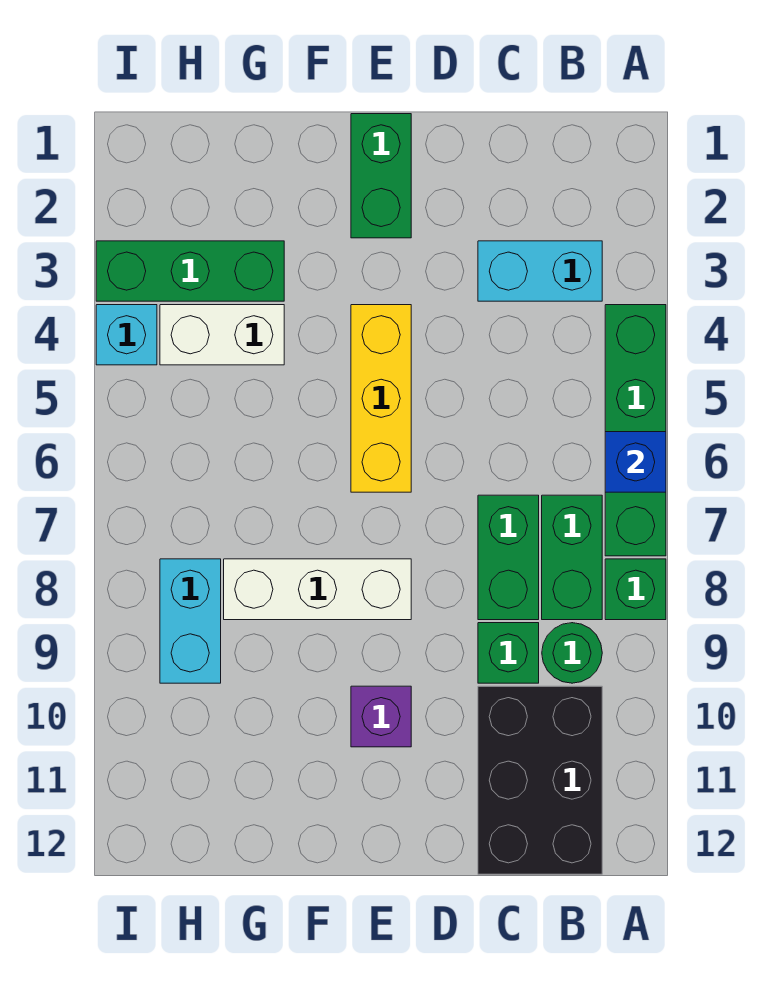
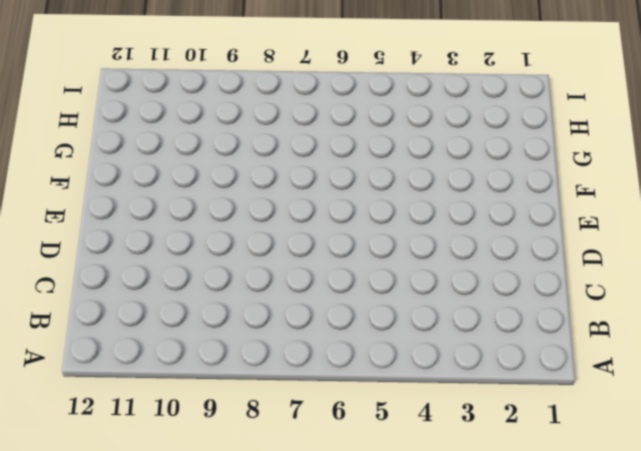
none -> green brick A4:A7 level 1
none -> green brick A8 level 1
none -> cyan brick B3:C3 level 1

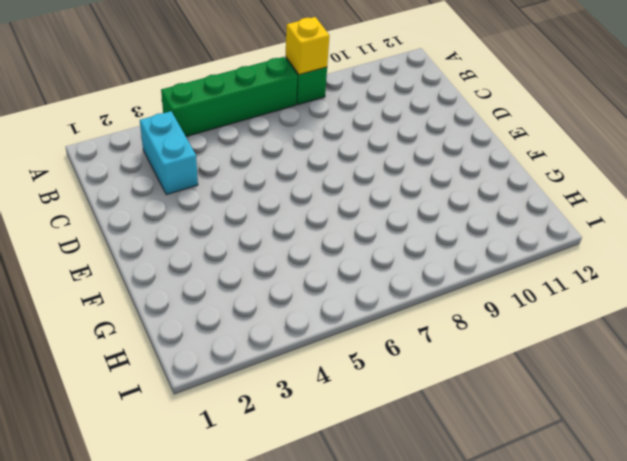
yellow brick A8 level 2 -> none
none -> green brick B7:B8 level 1
none -> green round brick B9 level 1
none -> black brick B10:C12 level 1

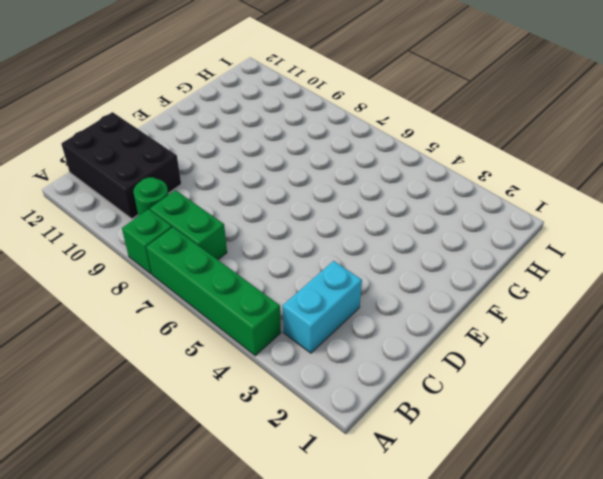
none -> green brick C7:C8 level 1
none -> green brick C9 level 1
none -> green brick E1:E2 level 1

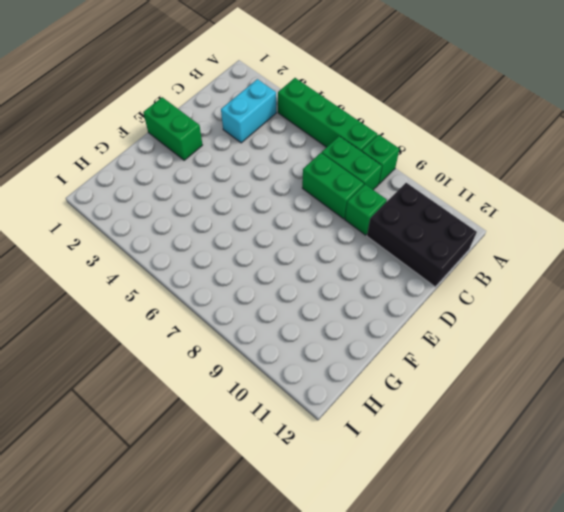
none -> green round brick B9 level 1
none -> yellow brick E4:E6 level 1
none -> white brick E8:G8 level 1

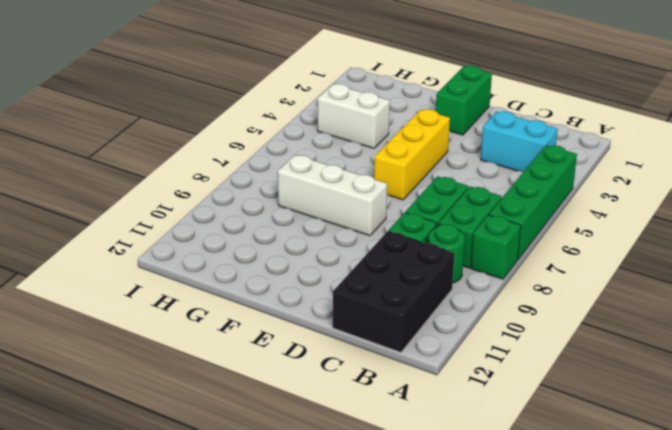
none -> purple brick E10 level 1
none -> green brick G3:I3 level 1
none -> cyan brick H8:H9 level 1

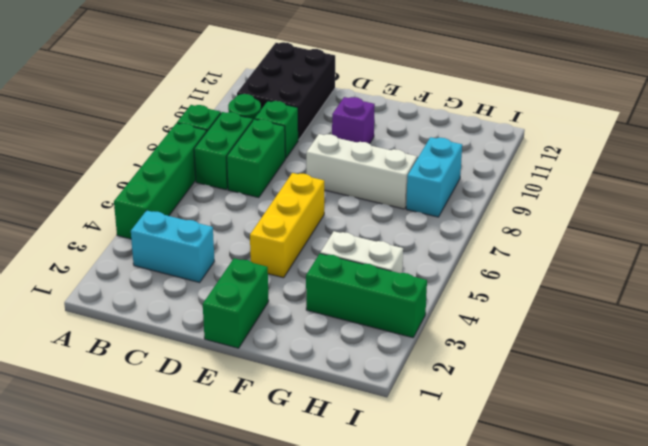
none -> cyan brick I4 level 1
none -> blue brick A6 level 2

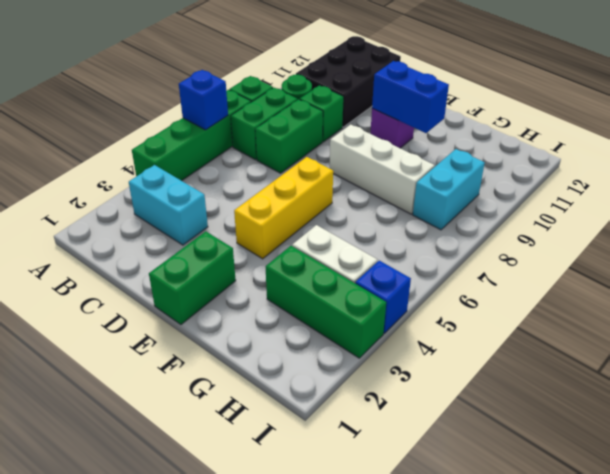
blue brick E10:F10 level 2 -> none
blue brick I4 level 1 -> cyan brick I4 level 1

